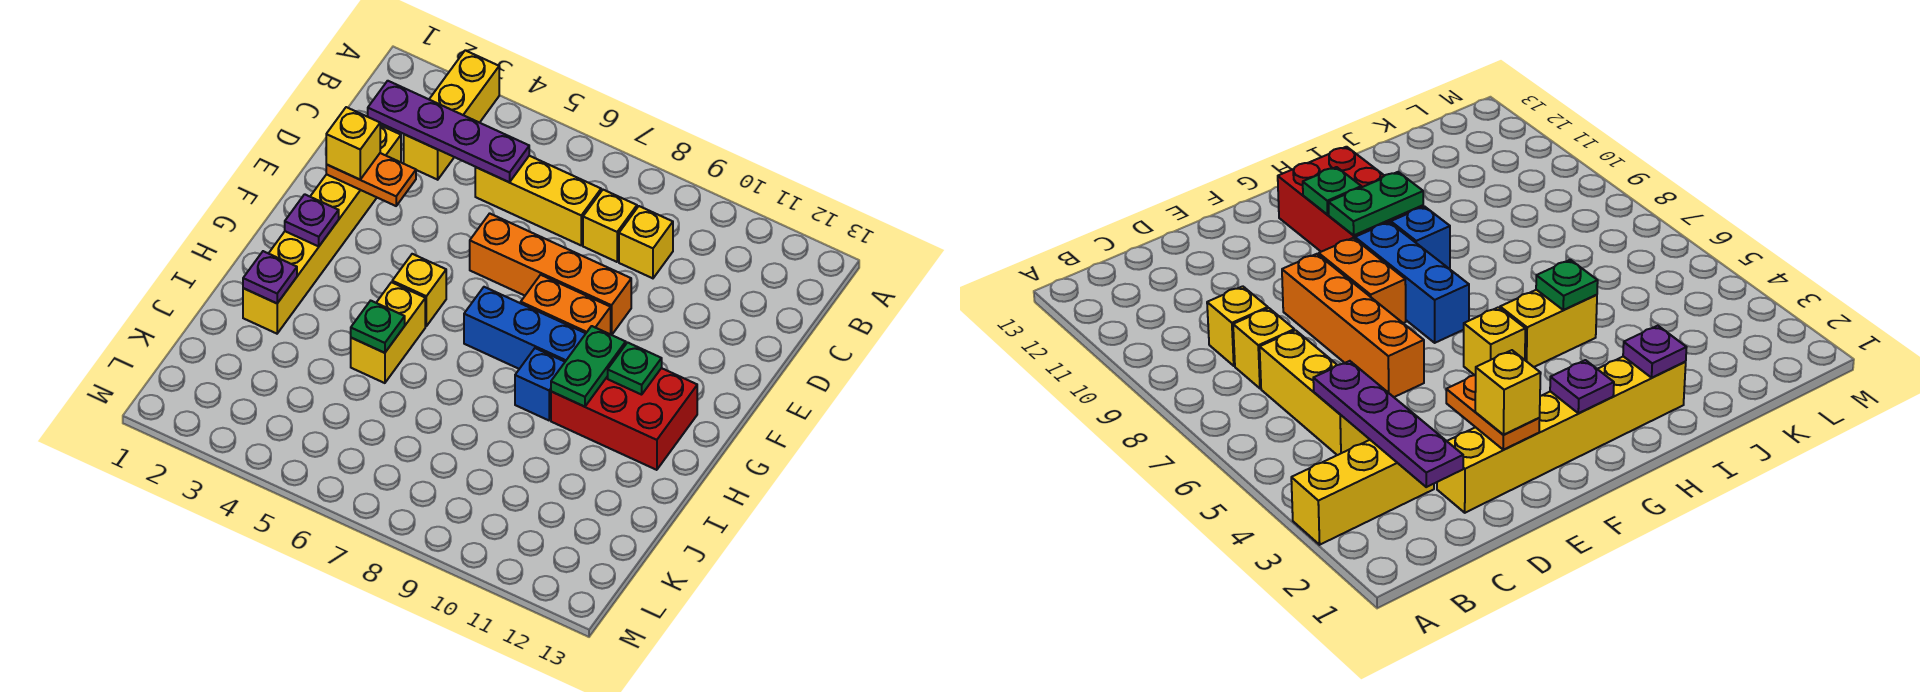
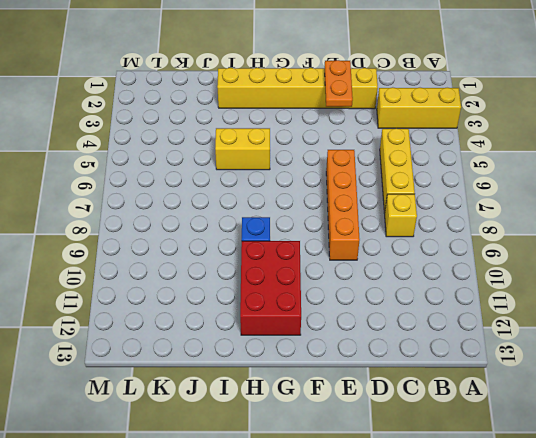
none -> yellow brick C9 level 1
none -> orange brick F8:F9 level 1
none -> yellow brick G5 level 1

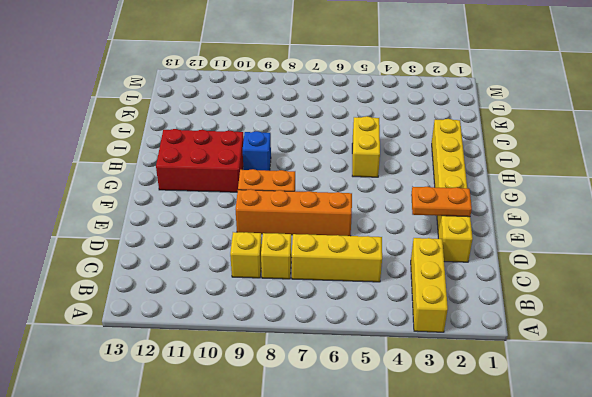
none -> yellow brick G5 level 1
none -> blue brick G7:G9 level 1
none -> purple plate C2:C5 level 2

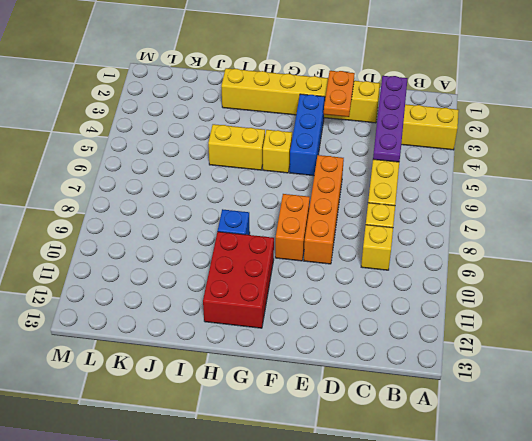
blue brick F3:F5 level 1 -> blue brick G7:G9 level 1
none -> purple plate G2 level 2
none -> green plate G10:H10 level 2
none -> green plate G11 level 2

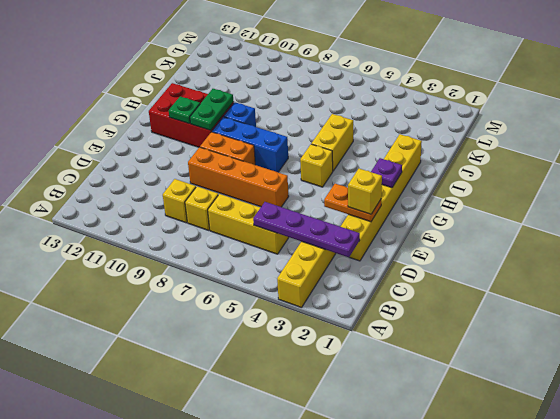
none -> purple plate I2 level 2
none -> green plate I5 level 2

